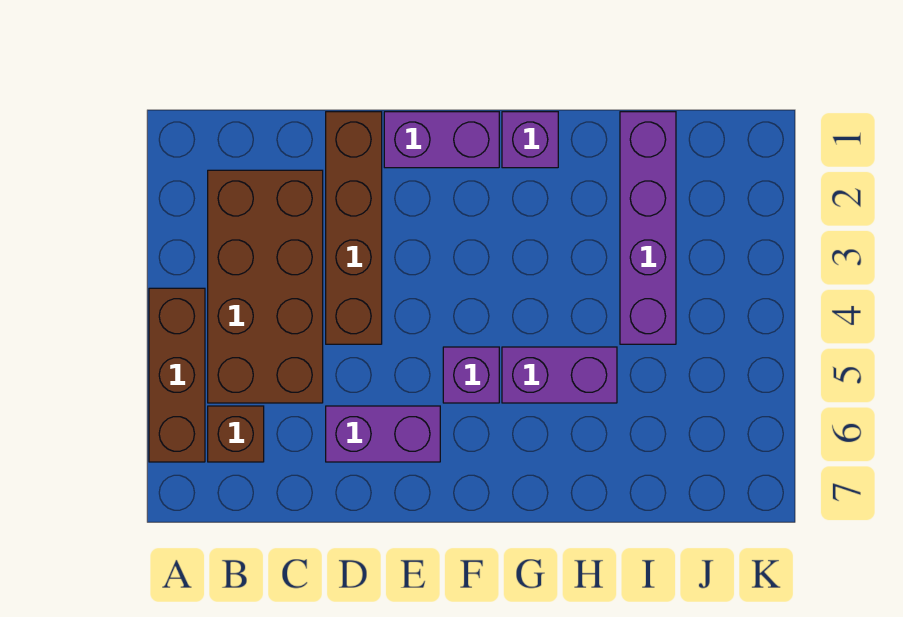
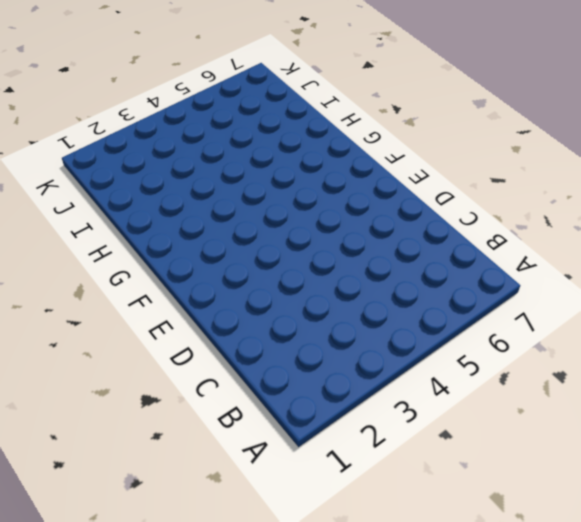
none -> brown brick A4:A6 level 1
none -> brown brick B2:C5 level 1

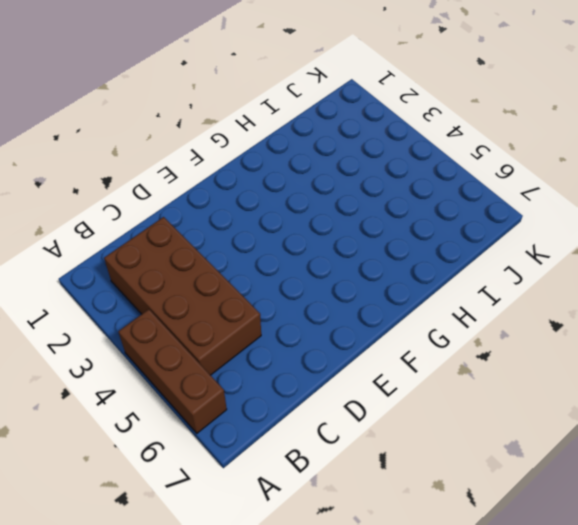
none -> brown brick B6 level 1
none -> brown brick D1:D4 level 1

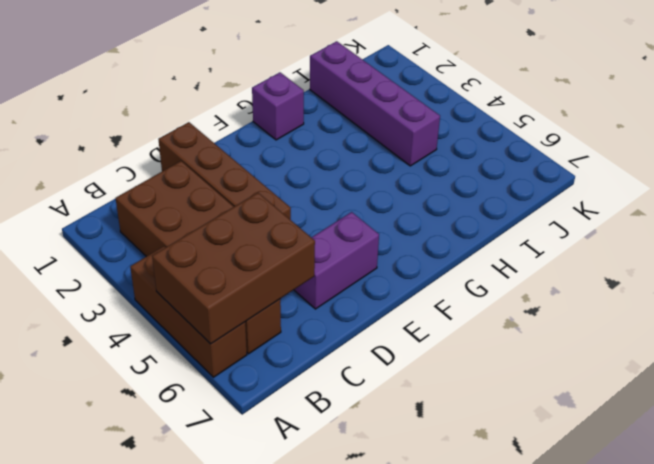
brown brick A5:C6 level 2 -> none
none -> purple brick E1:F1 level 1
none -> purple brick F5 level 1

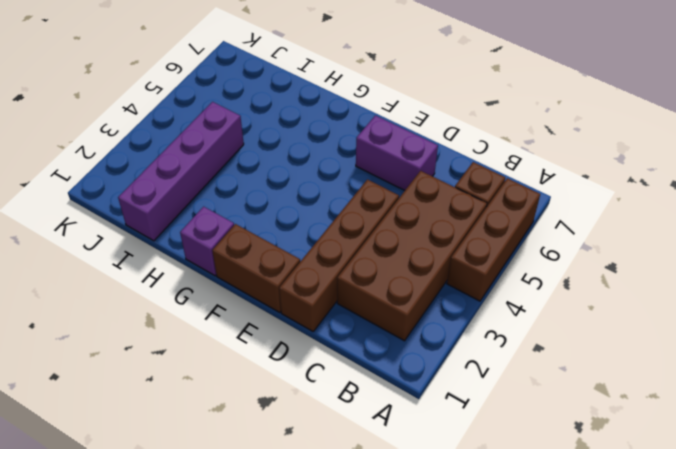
brown brick E1:F1 level 1 -> purple brick E1:F1 level 1
none -> purple brick F5 level 1
none -> purple brick G5:H5 level 1

